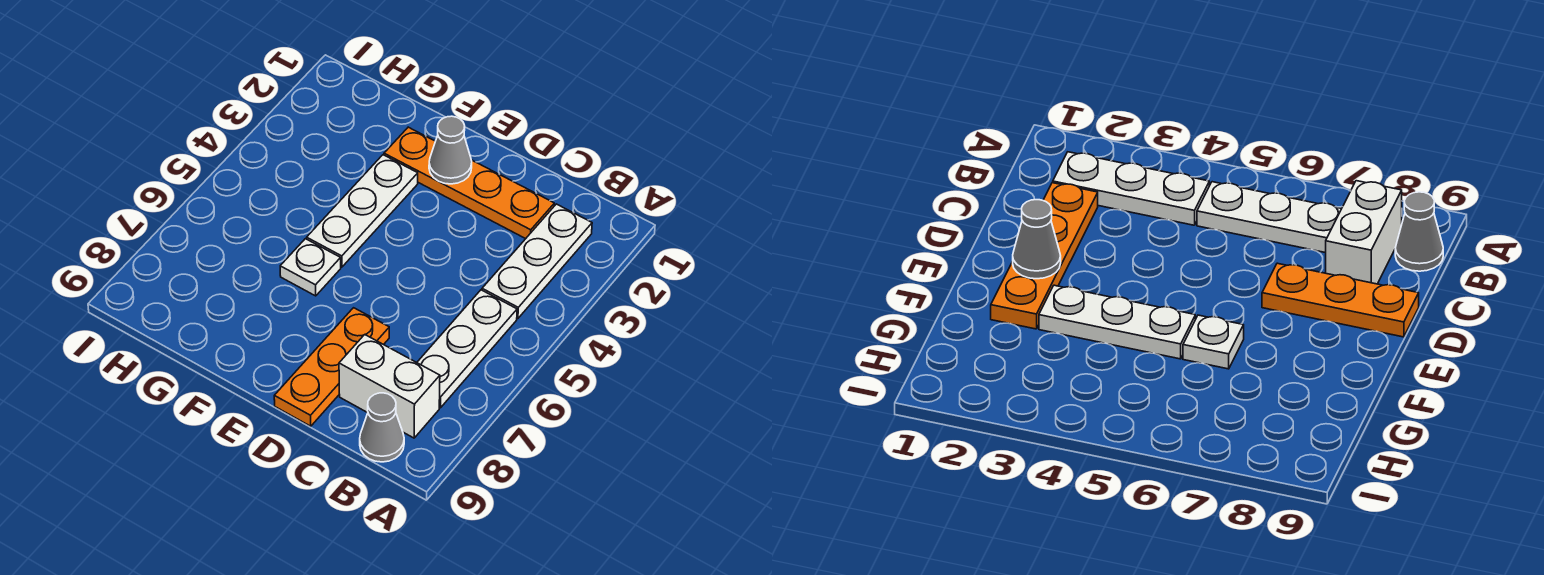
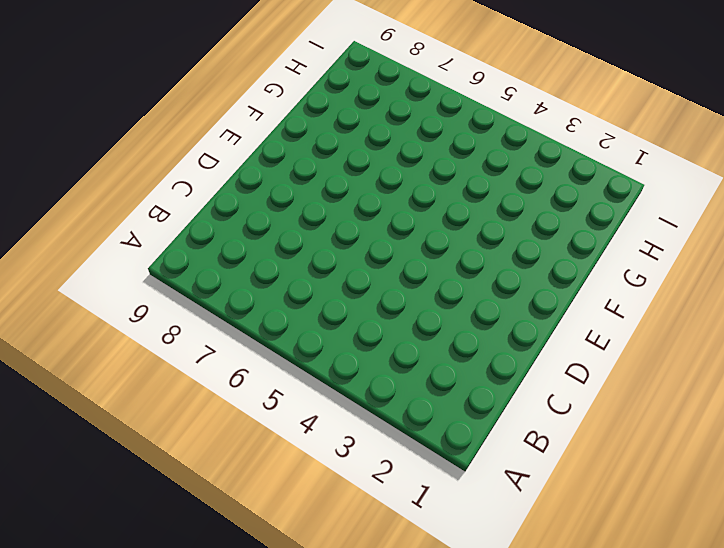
none -> white plate B2:B4 level 1
none -> white plate B5:B7 level 1

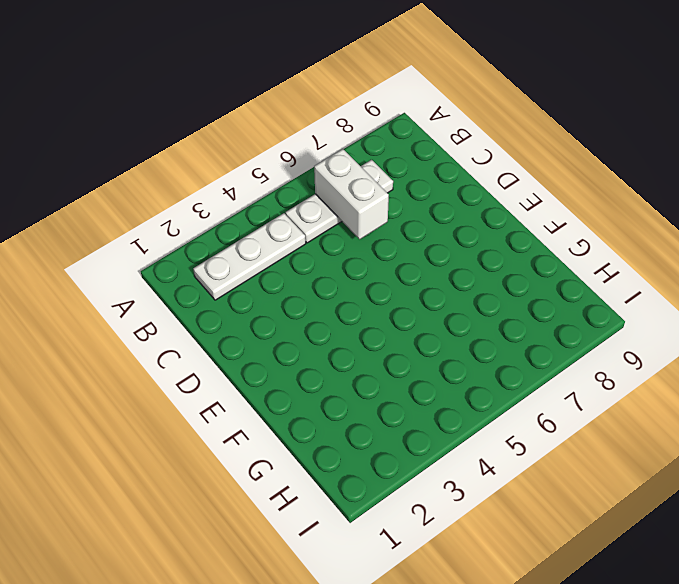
white brick B6:C6 level 2 -> white brick B8:C8 level 1
none -> grey cone B9 level 1
none -> orange plate C2:F2 level 1

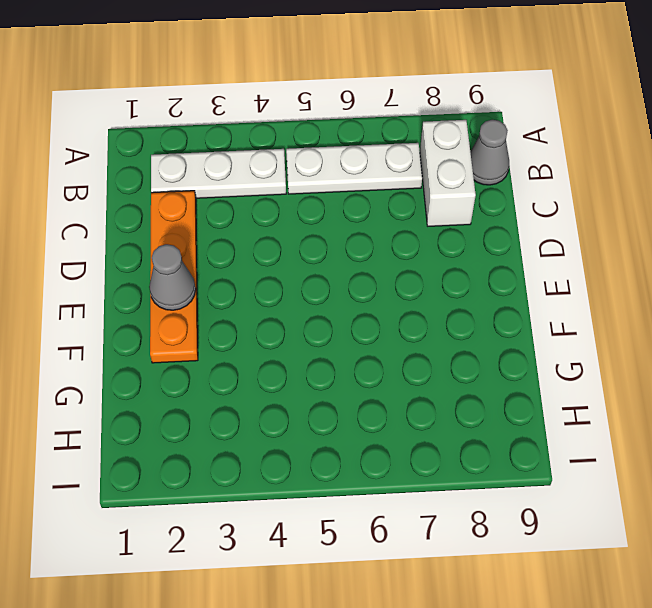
none -> orange plate D7:D9 level 1
none -> white plate F3:F5 level 1

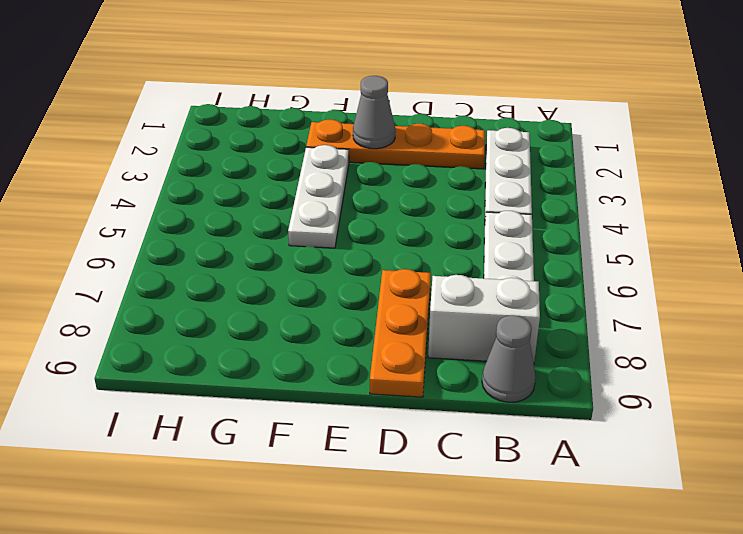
none -> white plate F6 level 1

